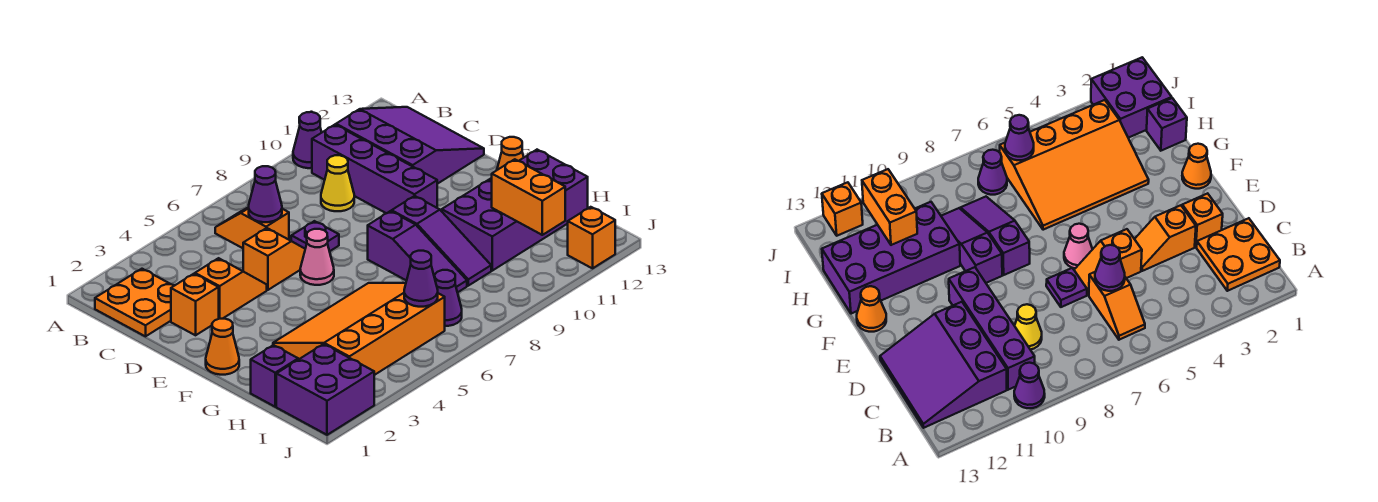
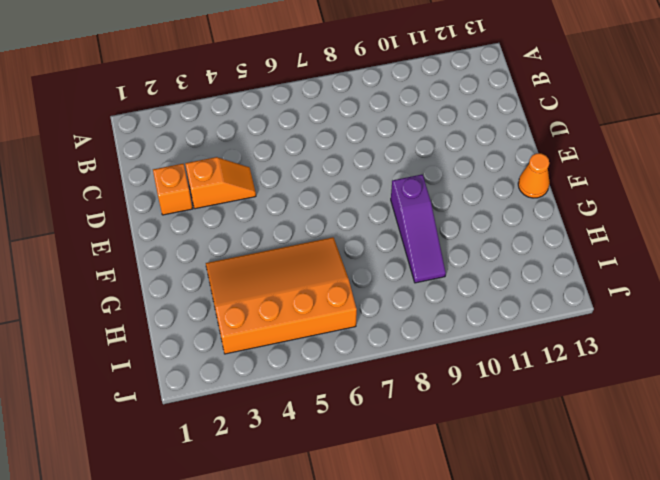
none -> purple cone A10 level 1
none -> orange plate B1:C2 level 1
none -> orange slope B6:C6 level 1 top C

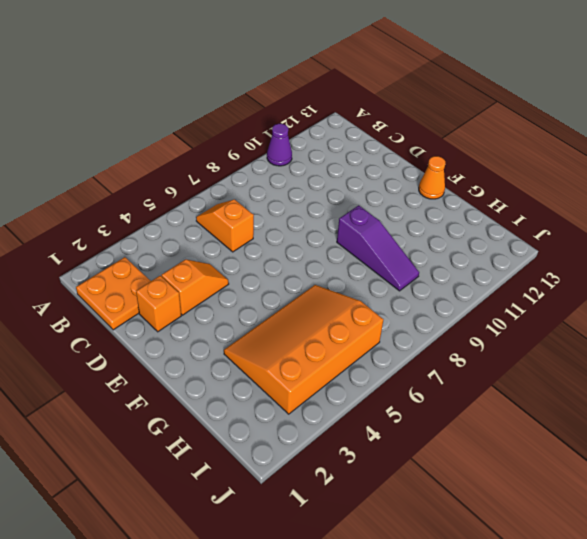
none -> purple brick B10:E10 level 1
none -> purple slope B11:D13 level 1 top 11
none -> yellow cone C9 level 1

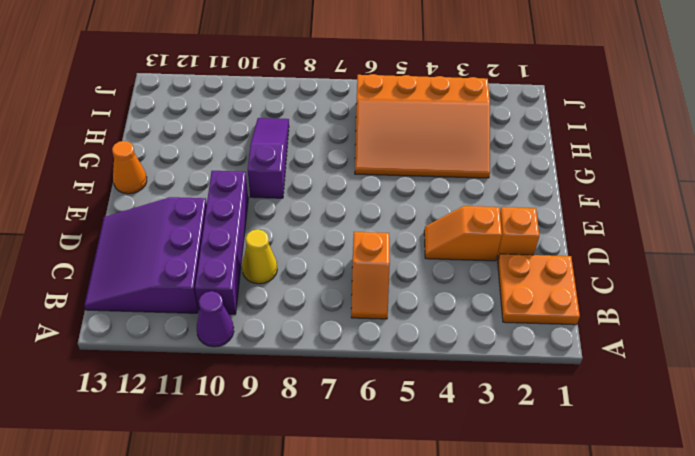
none -> orange slope D5:D6 level 1 top 5
none -> purple plate D7 level 1
none -> pink cone E6 level 1

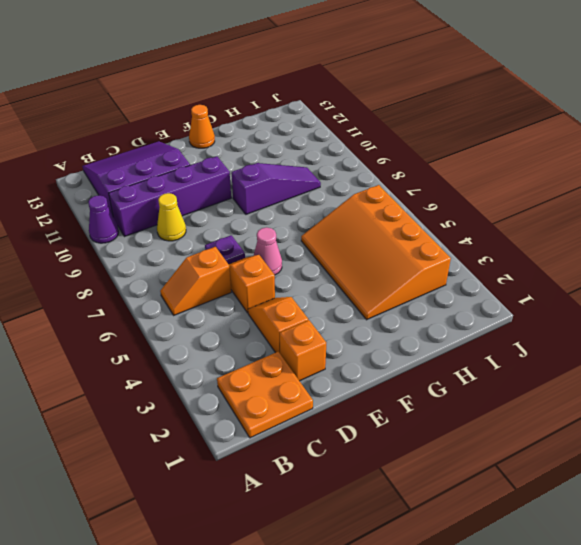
none -> orange cone F1 level 1
none -> purple slope F8:H8 level 1 top F
none -> purple brick G10:H13 level 1

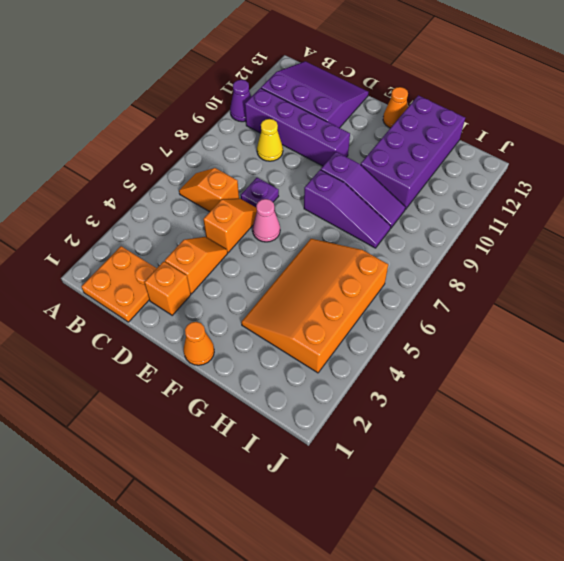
none -> purple brick H1 level 1
none -> purple brick I1:J2 level 1
none -> purple cone I7 level 1

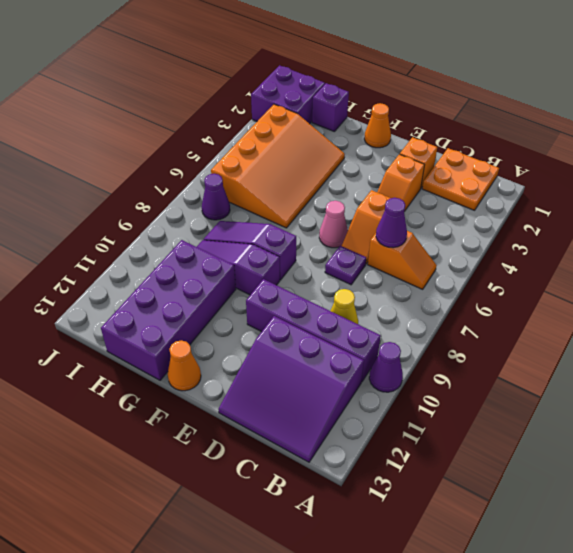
none -> orange brick J12 level 1
none -> orange brick H11:I11 level 2
none -> purple cone I6 level 2

